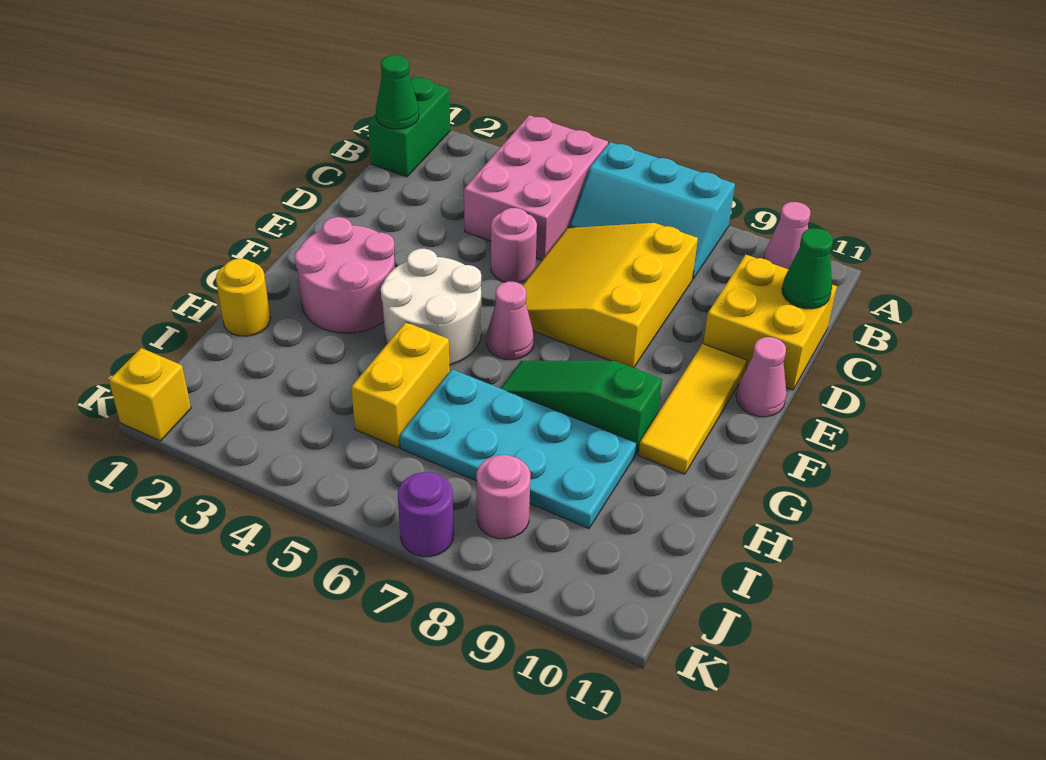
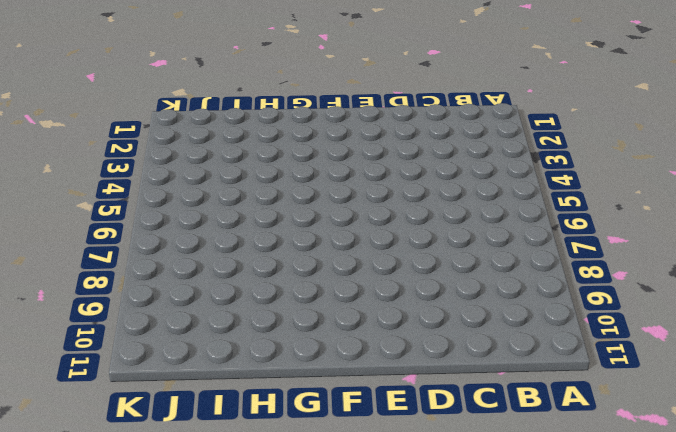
none -> green brick A1:B1 level 1
none -> pink brick A4:C5 level 1
none -> cyan slope A6:B8 level 1 top A

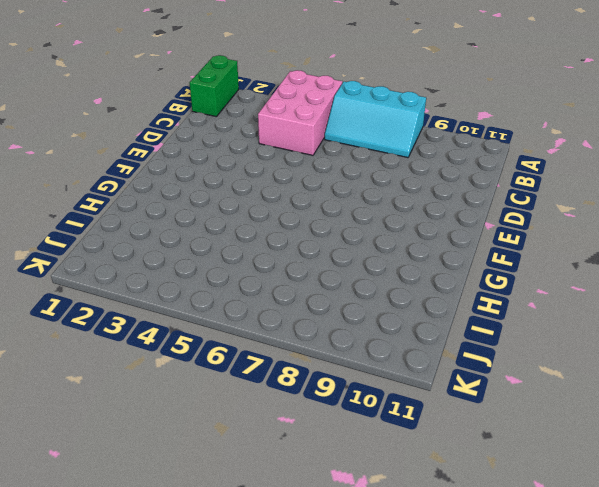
none -> pink cone A10 level 1
none -> yellow slope C6:E8 level 1 top 8
none -> yellow brick C10:D11 level 1

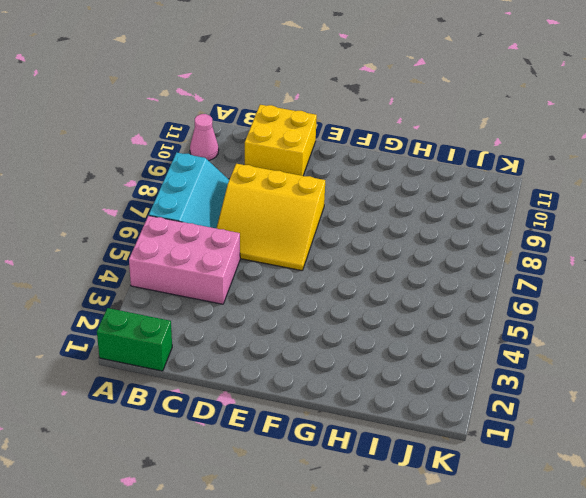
none -> pink round brick D5 level 1
none -> yellow tile E10:G10 level 1
none -> pink cone E11 level 1

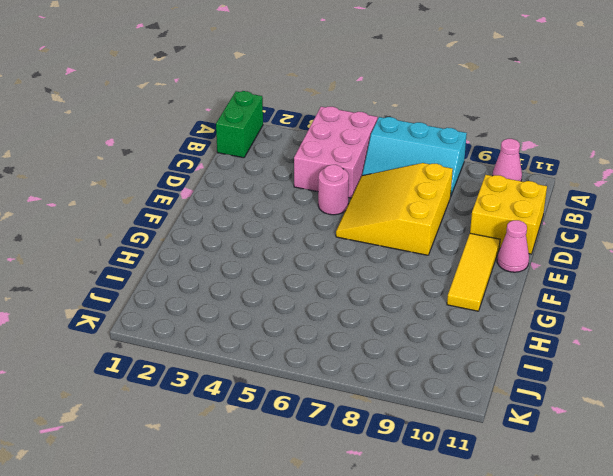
none -> pink round brick F2:G3 level 1
none -> white round brick F4:G5 level 1
none -> pink cone F6 level 1

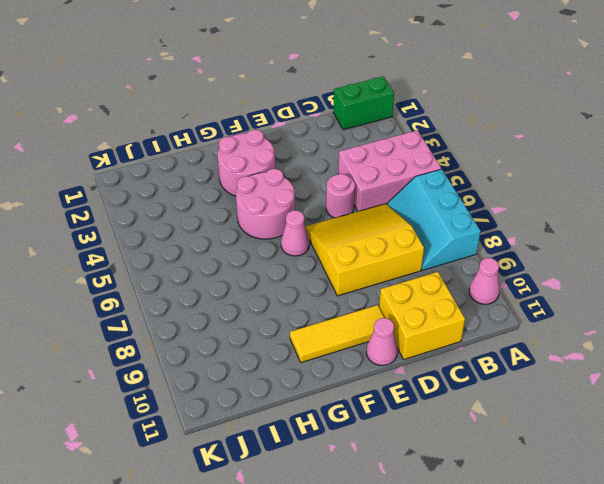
pink round brick F4:G5 level 1 -> white round brick F4:G5 level 1
none -> green slope G7:G9 level 1 top 9
none -> yellow round brick H1 level 1
none -> yellow brick H5:I5 level 1

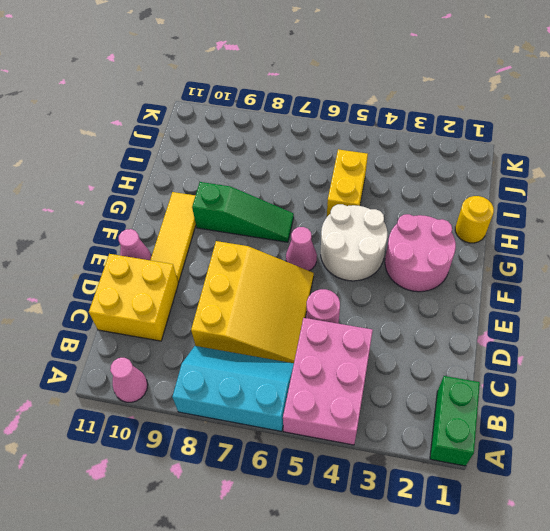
none -> cyan plate H6:I9 level 1
none -> pink round brick J8 level 1
none -> yellow brick K1 level 1

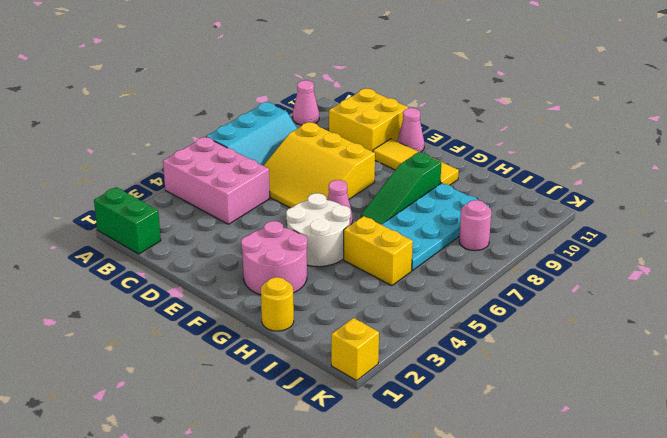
none -> pink round brick D5 level 1
none -> purple round brick K7 level 1
none -> green cone B1 level 2

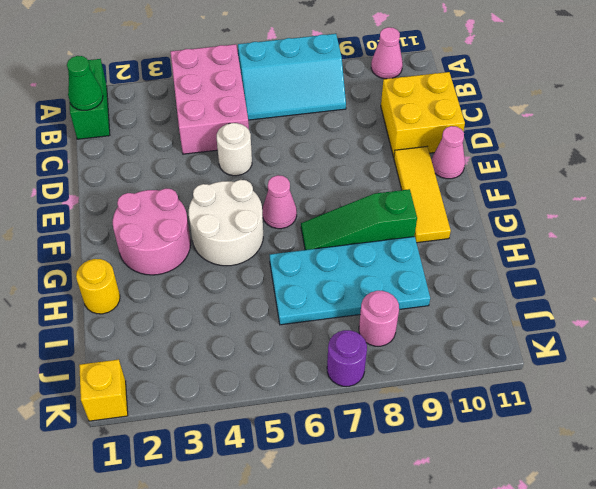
white round brick D5 level 1 -> pink round brick D5 level 1
none -> yellow slope C6:E8 level 1 top 8
none -> yellow brick H5:I5 level 1
none -> green cone C11 level 2

